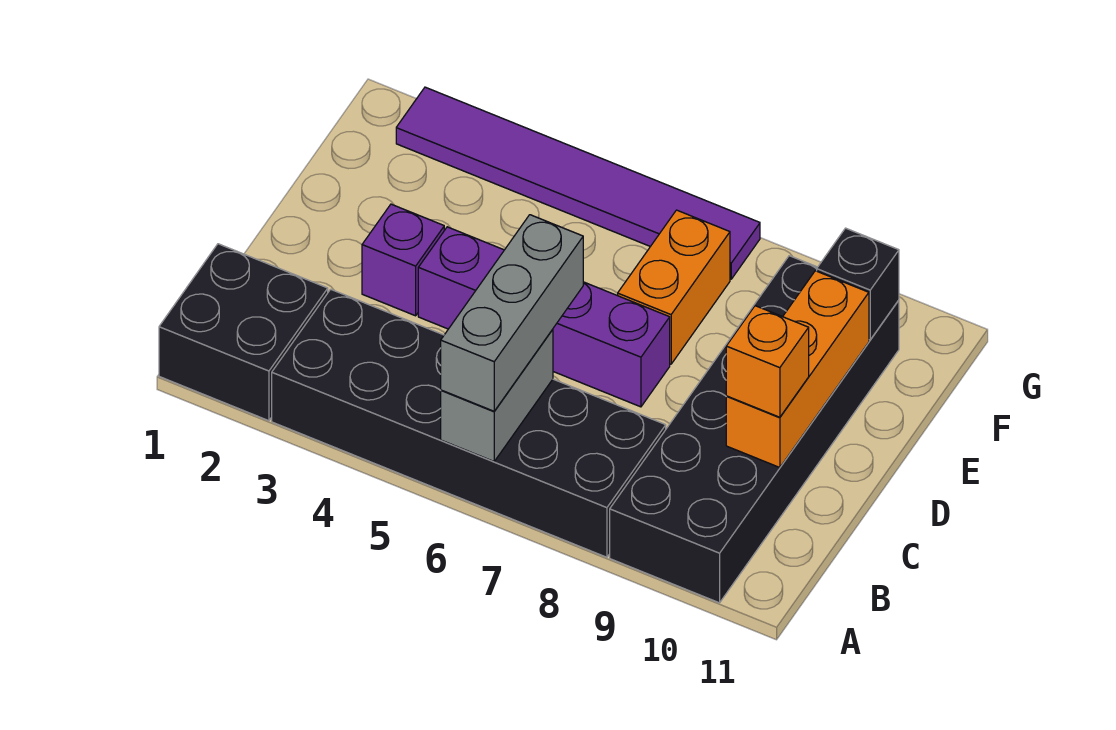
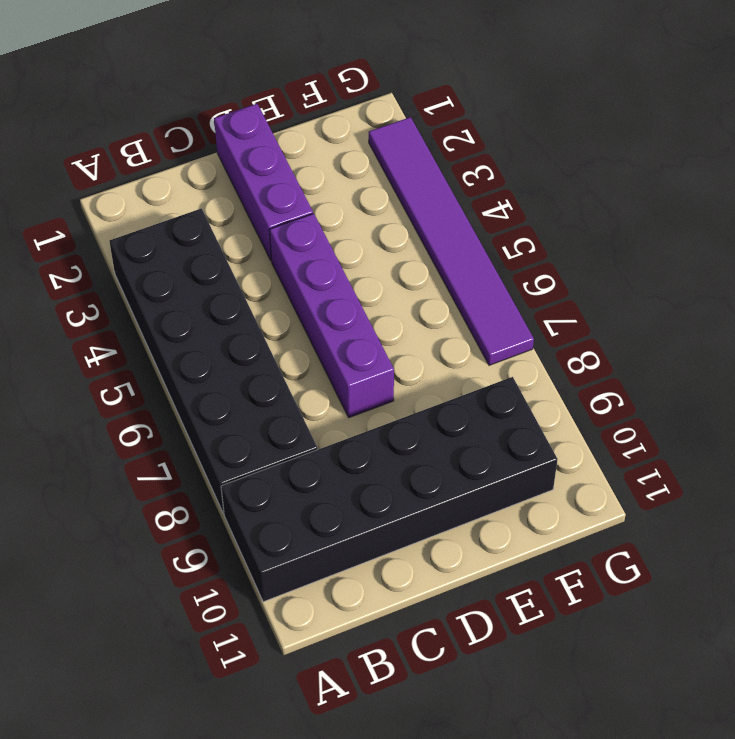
purple brick D1:D3 level 1 -> purple brick D3 level 1
none -> black brick A1:B2 level 1
none -> orange brick E7:F7 level 1
none -> grey brick A6:B6 level 2

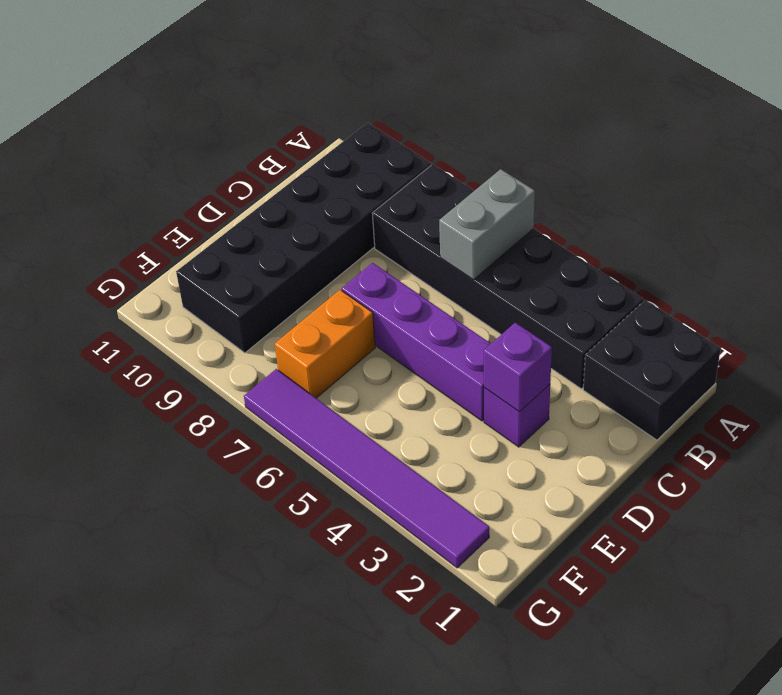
purple brick D3 level 2 -> none
none -> orange brick C10:E10 level 2
none -> black brick F10 level 2
none -> grey brick A6:C6 level 3

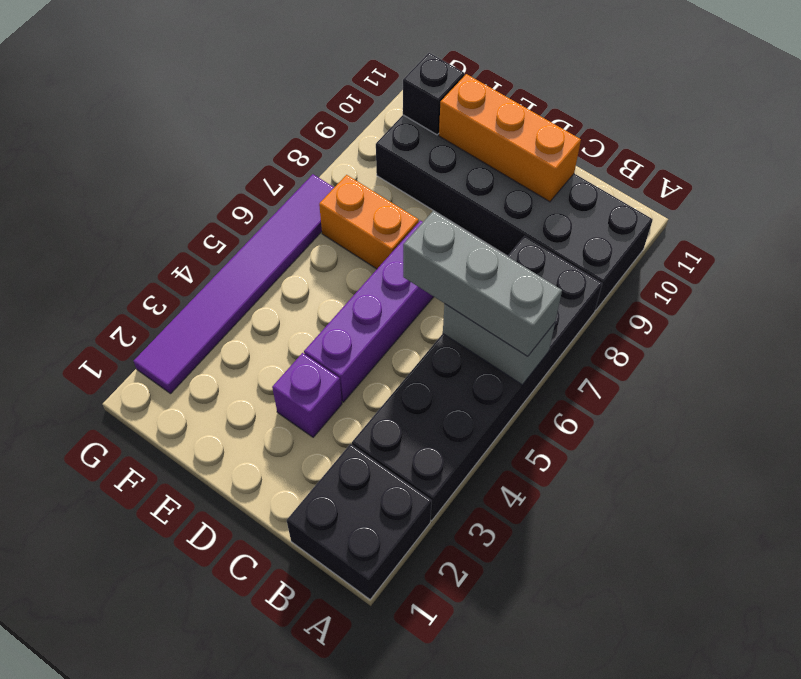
none -> orange brick C10 level 3

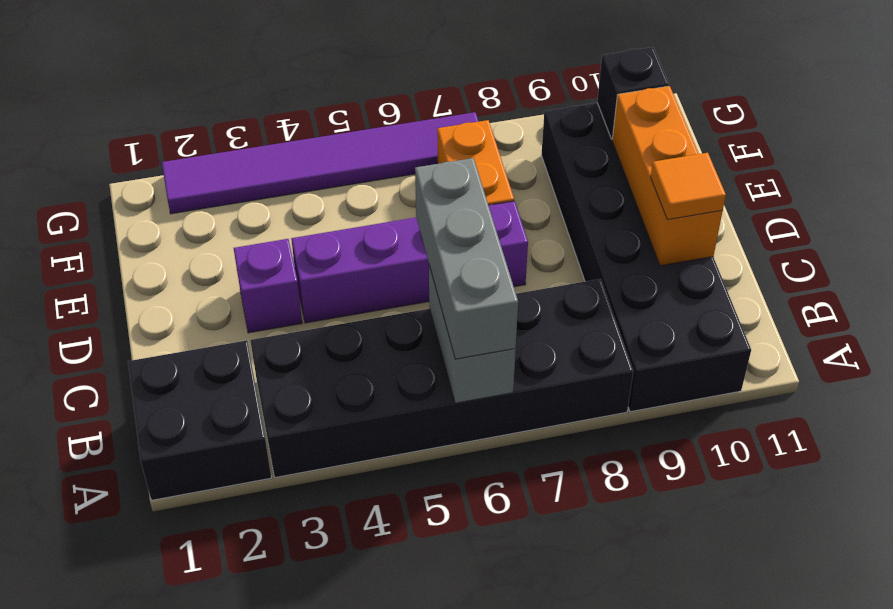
orange tile C10 level 3 -> orange brick C10 level 3

